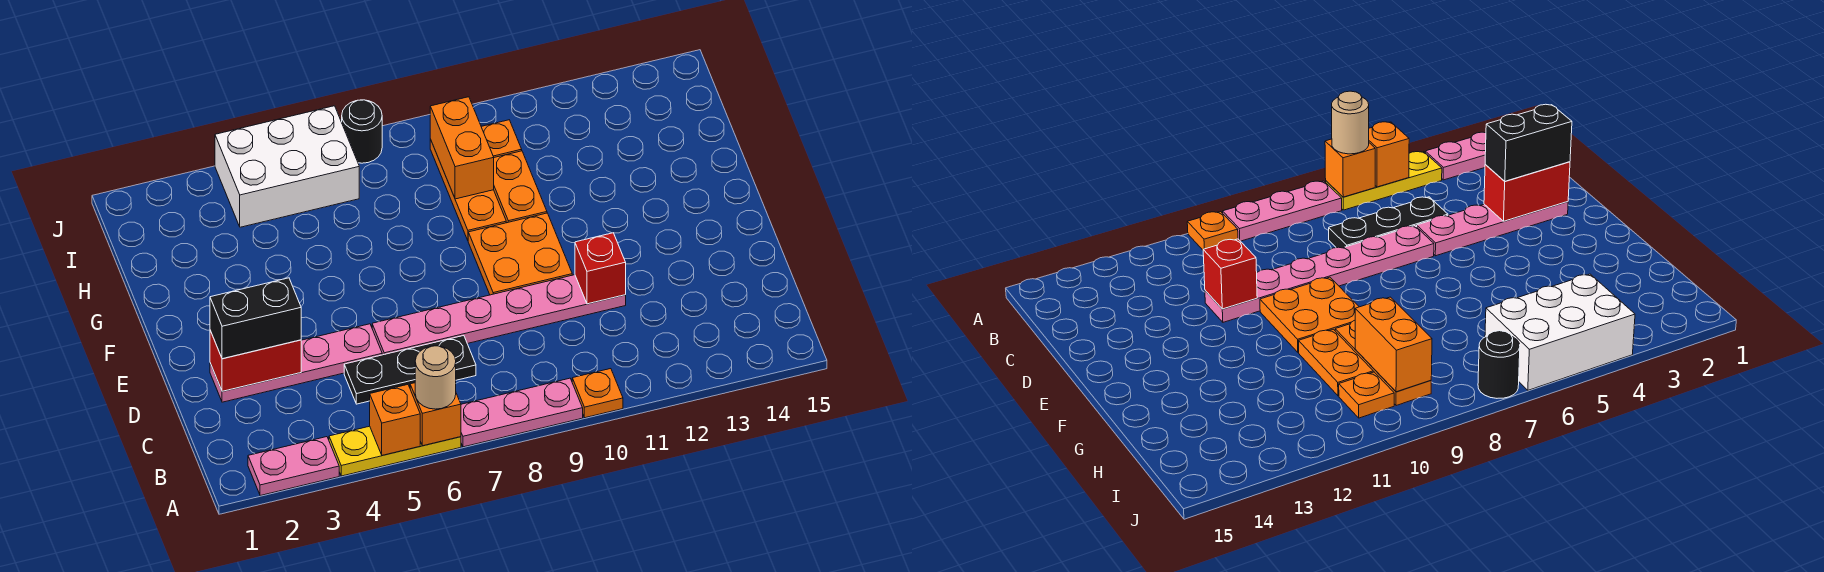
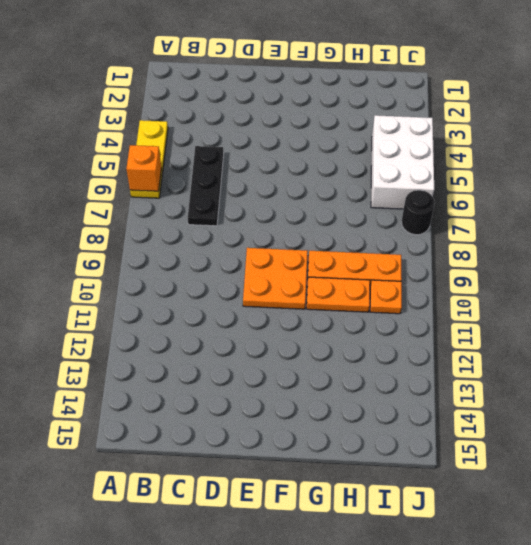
none -> pink plate A2:A3 level 1
none -> pink plate A7:A9 level 1
none -> orange plate A10 level 1

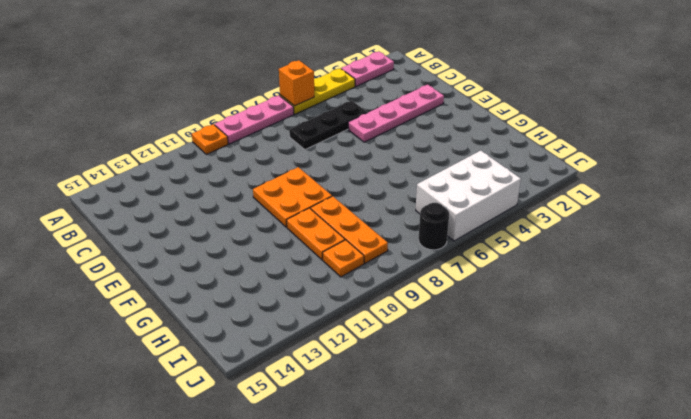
none -> pink plate D6:D11 level 1
none -> orange brick A5 level 2
none -> red brick D2:D3 level 2

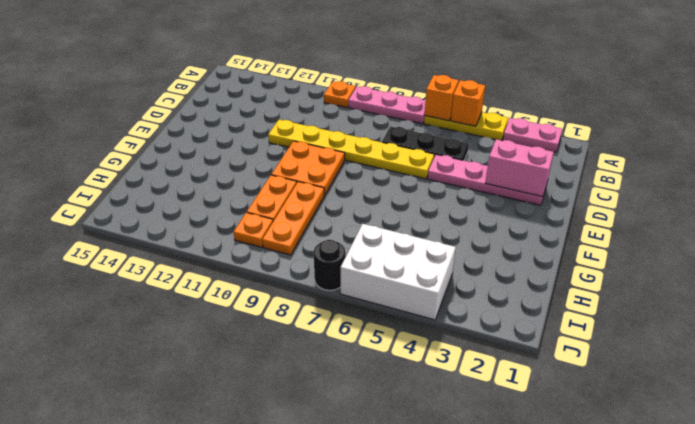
pink brick D2:D3 level 2 -> red brick D2:D3 level 2
yellow plate D6:D11 level 1 -> pink plate D6:D11 level 1
none -> red brick D11 level 2
none -> orange brick H9:I9 level 2
none -> tan round brick A6 level 3

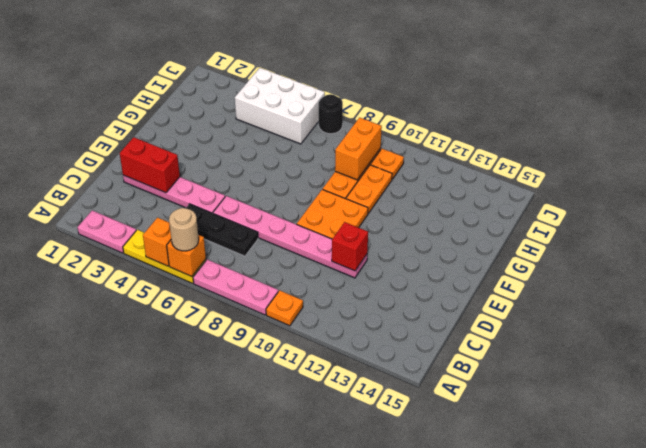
none -> black brick D2:D3 level 3

